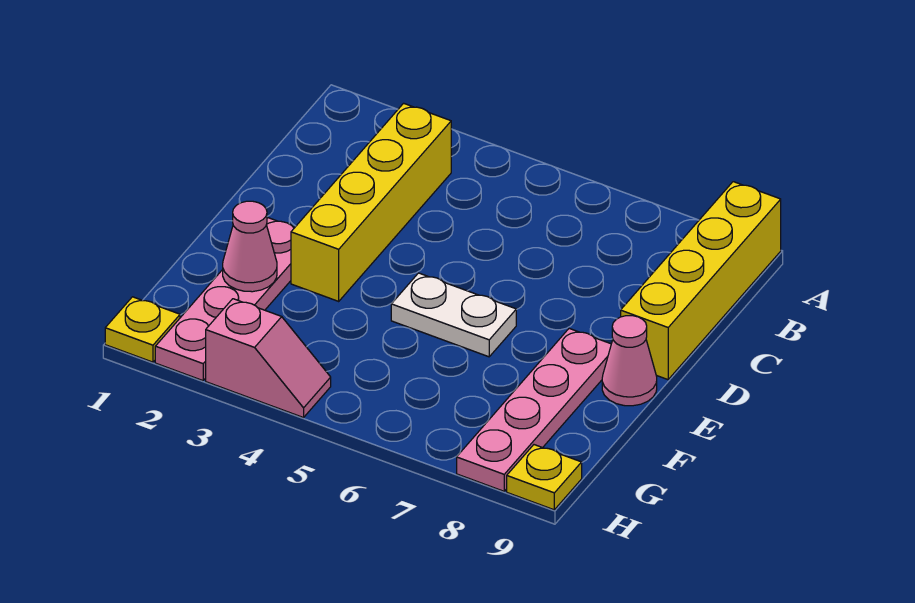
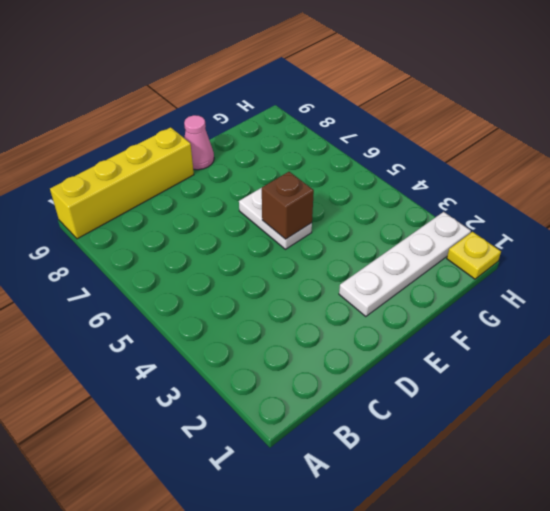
white plate E2:H2 level 1 -> pink plate E2:H2 level 1
brown brick E5 level 2 -> none
none -> yellow brick B3:E3 level 1
none -> pink plate E8:H8 level 1

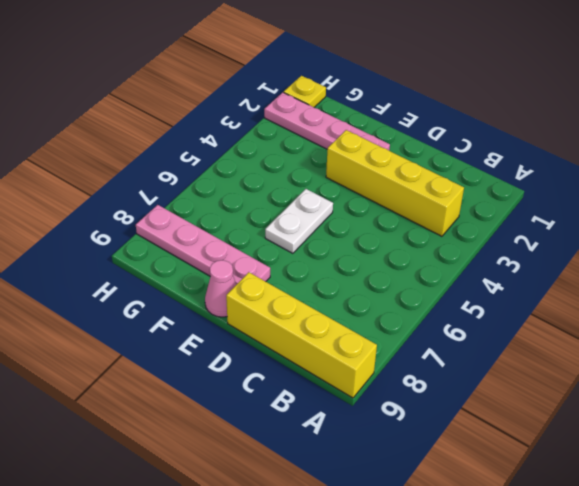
none -> pink slope H3:H4 level 1 top 3
none -> yellow plate H9 level 1

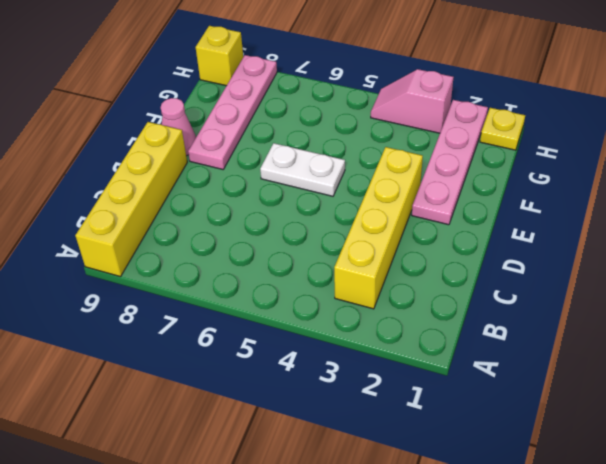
yellow brick H9 level 1 -> yellow plate H9 level 1
none -> pink cone F2 level 2

